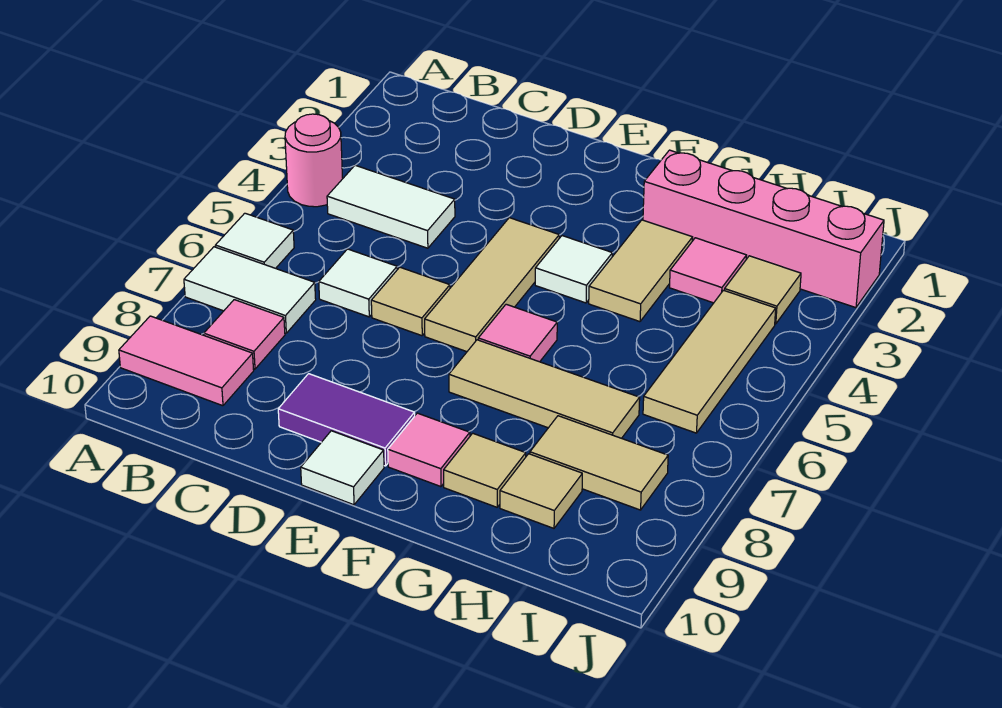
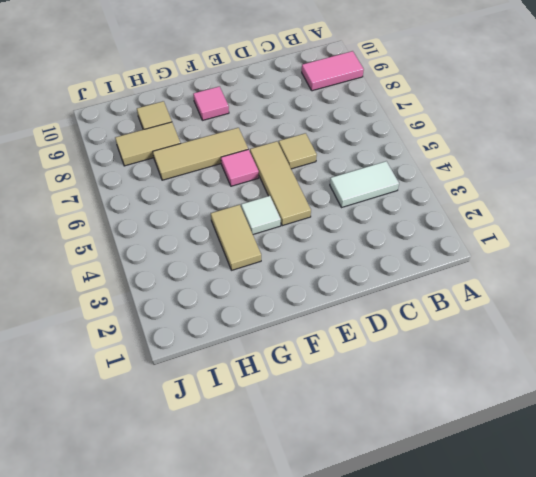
none -> pink round brick A4 level 1
none -> white tile A6 level 1
none -> white tile A7:B7 level 1

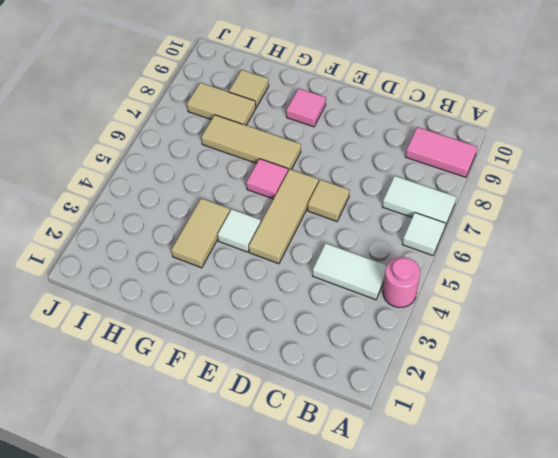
none -> pink tile B8 level 1
none -> white tile C6 level 1
none -> purple tile D9:E9 level 1

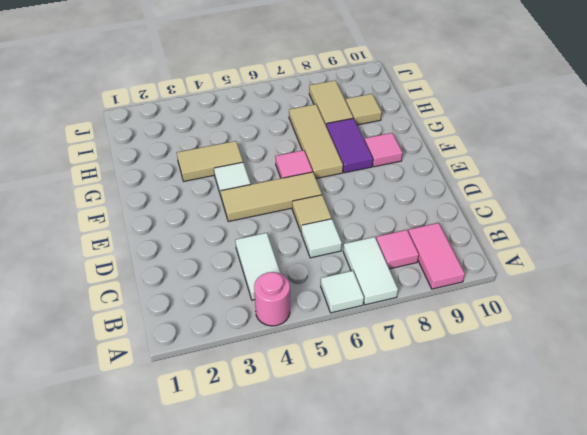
purple tile F8:G8 level 1 -> purple tile D9:E9 level 1
none -> white tile E10 level 1
none -> pink brick G2:J2 level 1
none -> tan tile G9 level 1

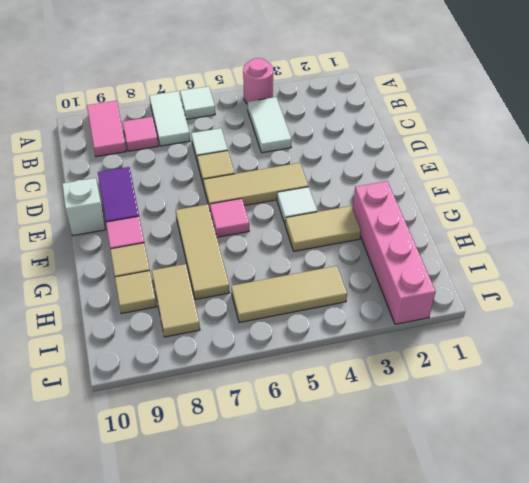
white brick E10 level 1 -> white tile E10 level 1
none -> pink tile H3 level 1
none -> tan tile I3 level 1

